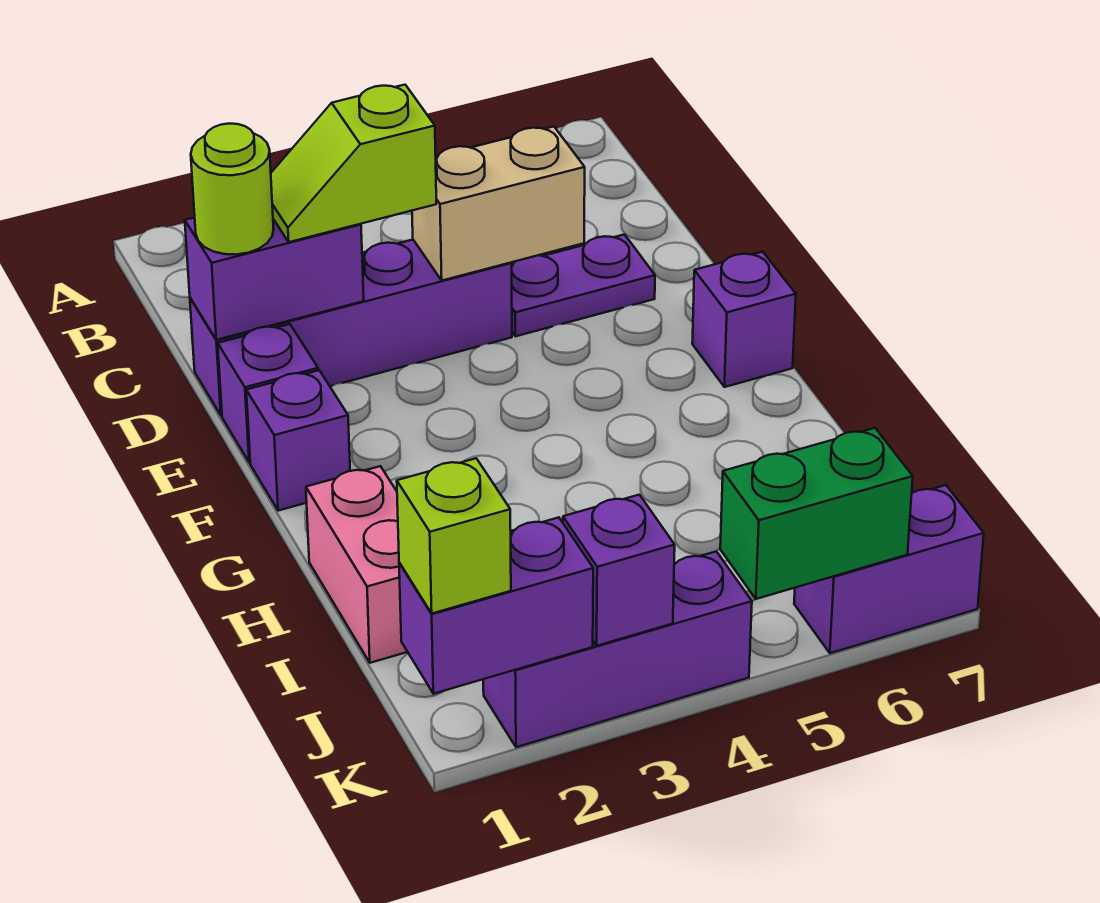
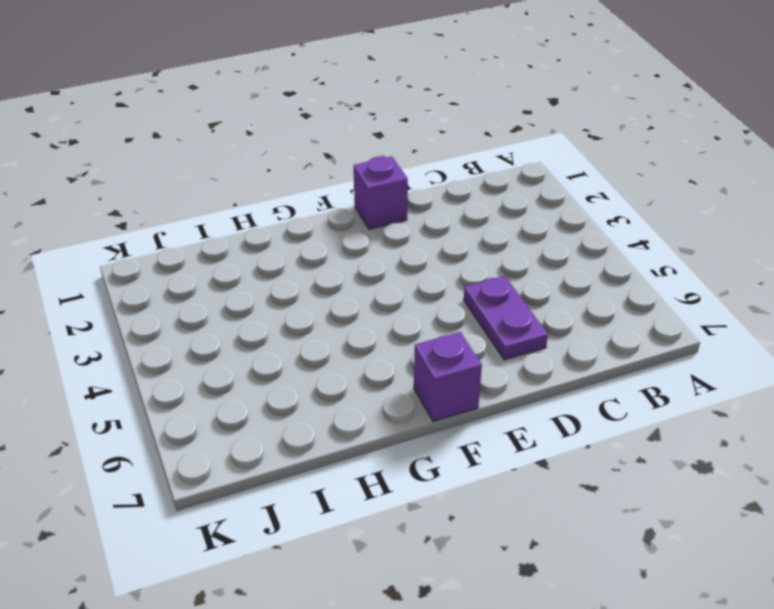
none -> purple brick D1:D4 level 1
none -> purple brick F1 level 1
none -> pink brick H1:I1 level 1

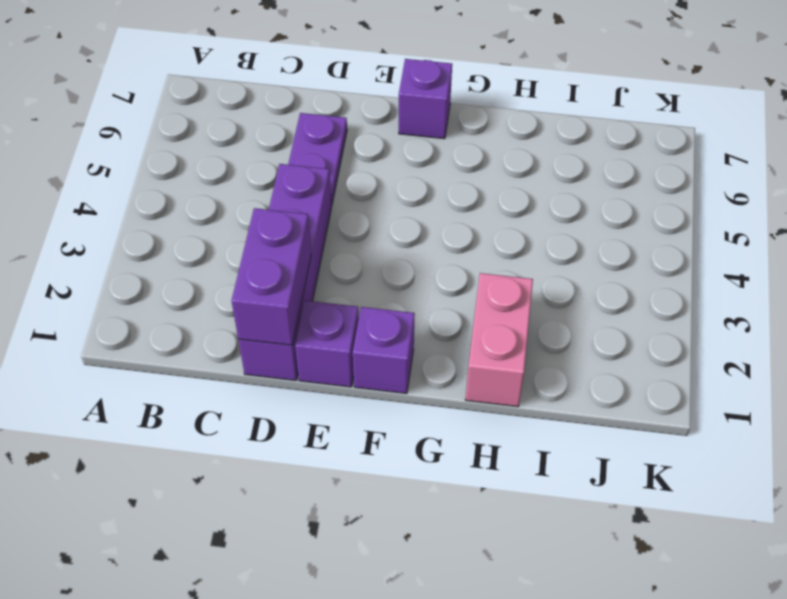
pink brick H1:H2 level 1 -> pink brick H1:I1 level 1
none -> purple brick K2:K4 level 1
none -> purple brick K6:K7 level 1
none -> tan brick D4:D5 level 2

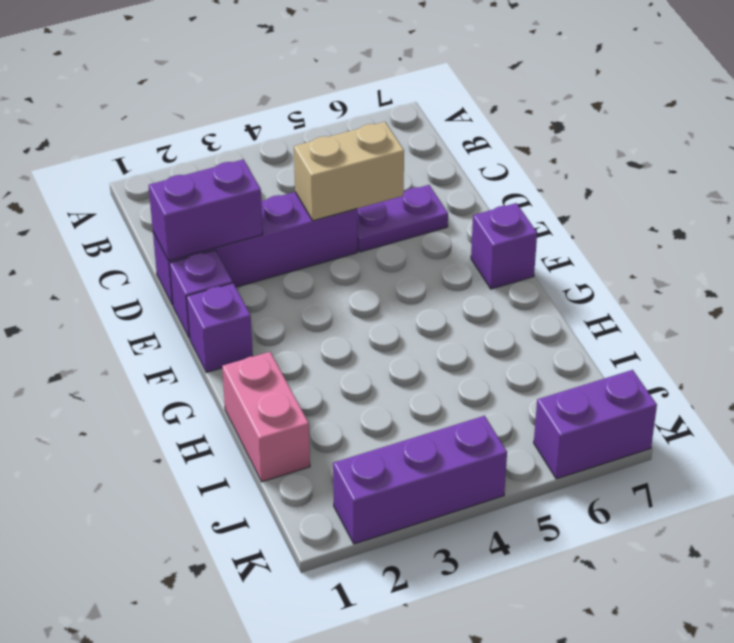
none -> purple brick K1:K2 level 2
none -> purple brick K3 level 2
none -> green brick K5:K6 level 2

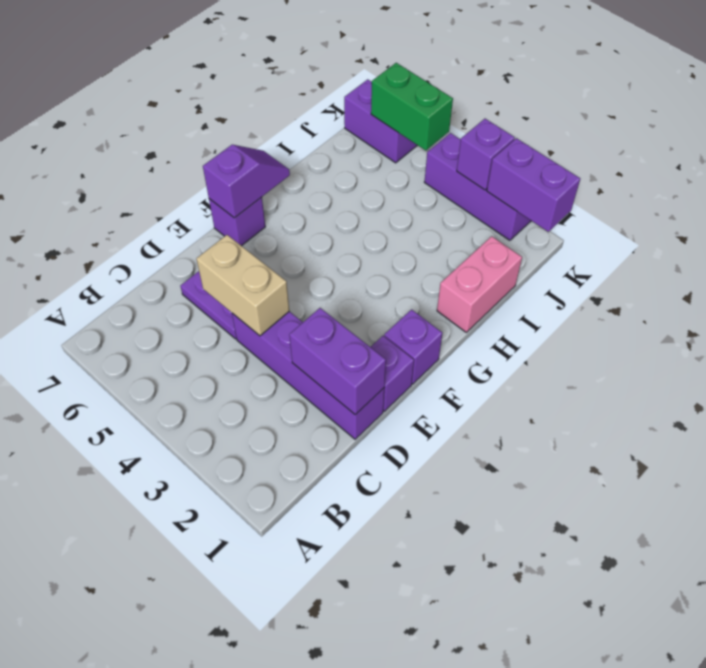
purple slope F7:G7 level 2 top F -> none
none -> lime round brick D1 level 3
none -> lime slope D2:D3 level 3 top 3
none -> lime brick K1 level 3

